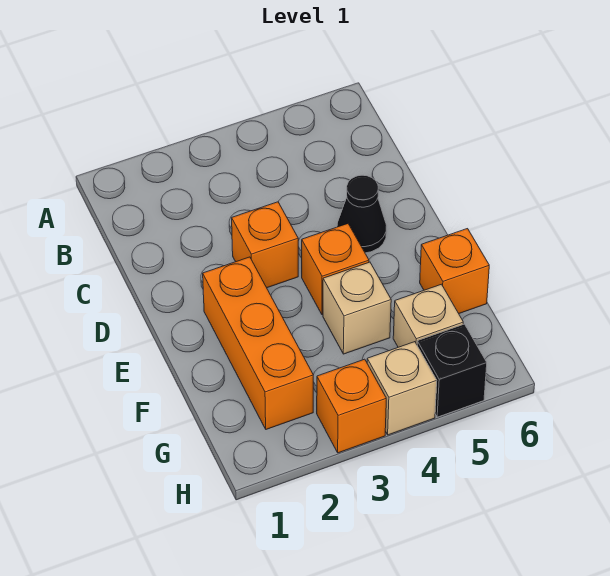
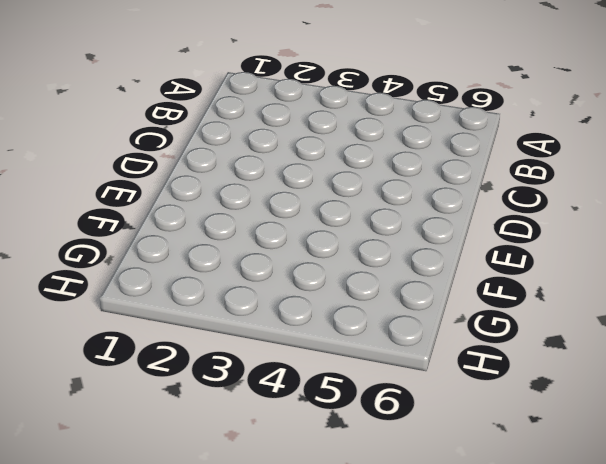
none -> orange brick D3 level 1
none -> black cone D5 level 1

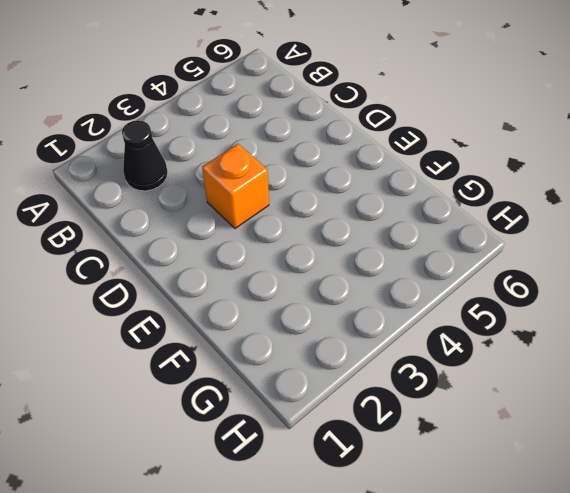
black cone B2 level 1 -> black cone D5 level 1
none -> orange brick E2:G2 level 1
none -> orange brick E4 level 1

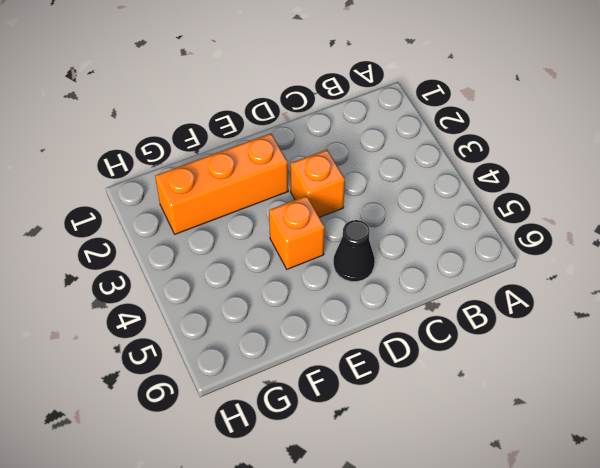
none -> tan brick F4 level 1
none -> orange brick F6 level 1

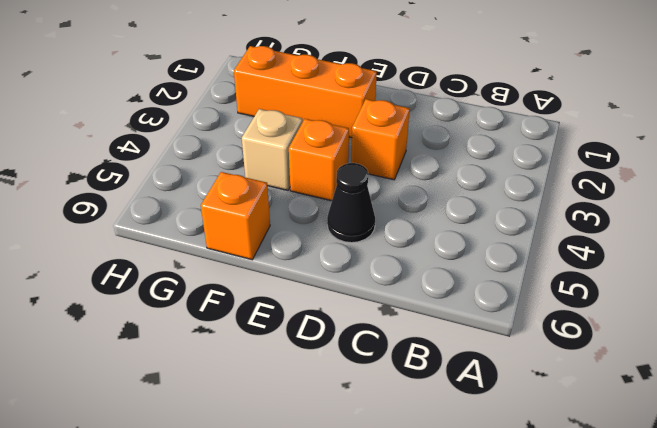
none -> tan brick G5 level 1
none -> orange brick H3 level 1

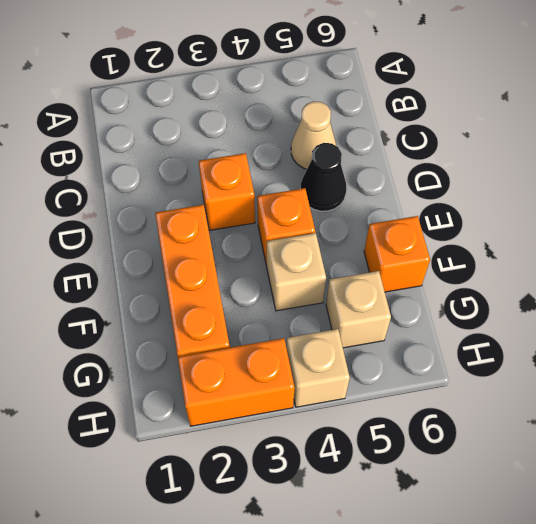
tan cone C5 level 1 -> none
orange brick H2:H3 level 1 -> orange brick H3 level 1
none -> black brick H5 level 1

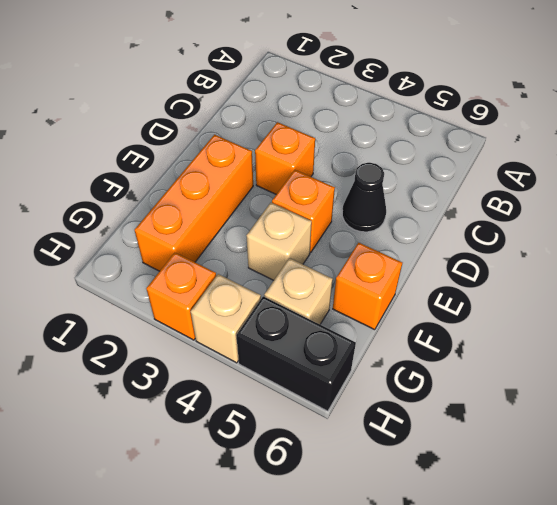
black brick H5:H6 level 1 -> black brick H5 level 1

